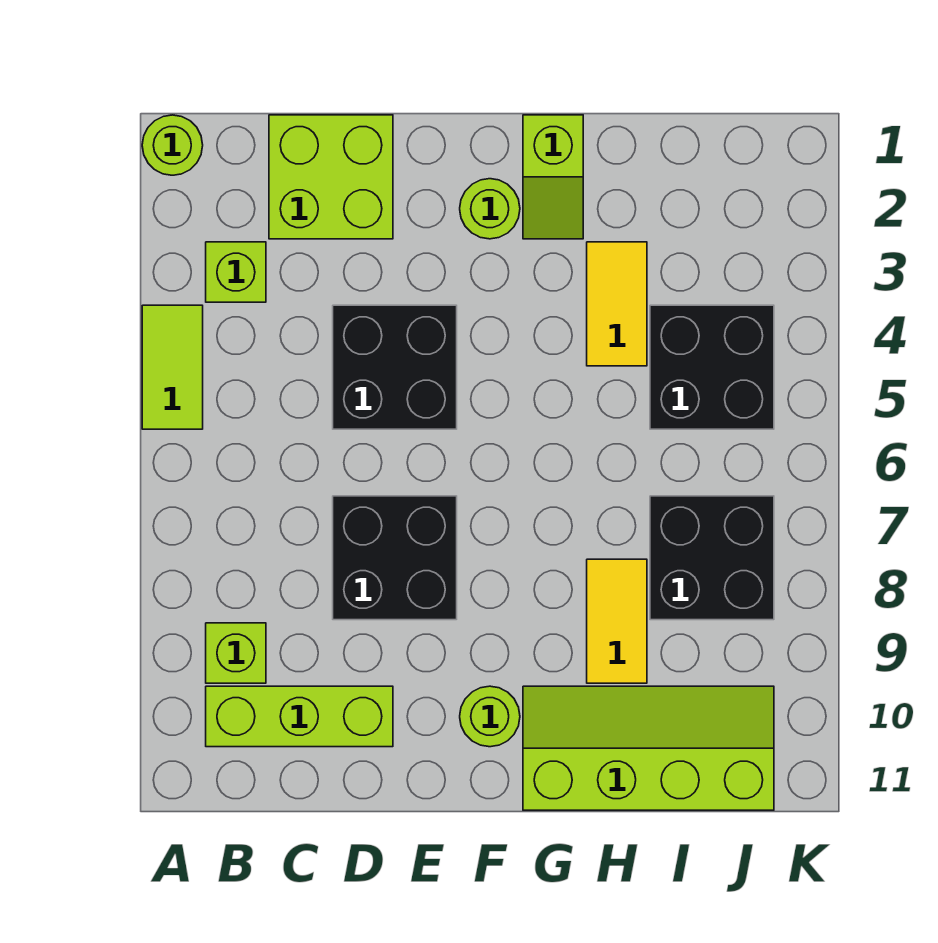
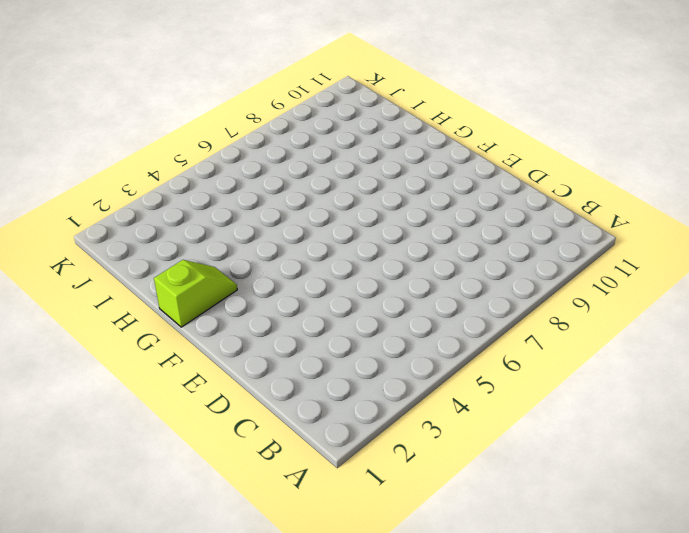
none -> lime round brick A1 level 1
none -> lime tile A4:A5 level 1
none -> lime brick B3 level 1

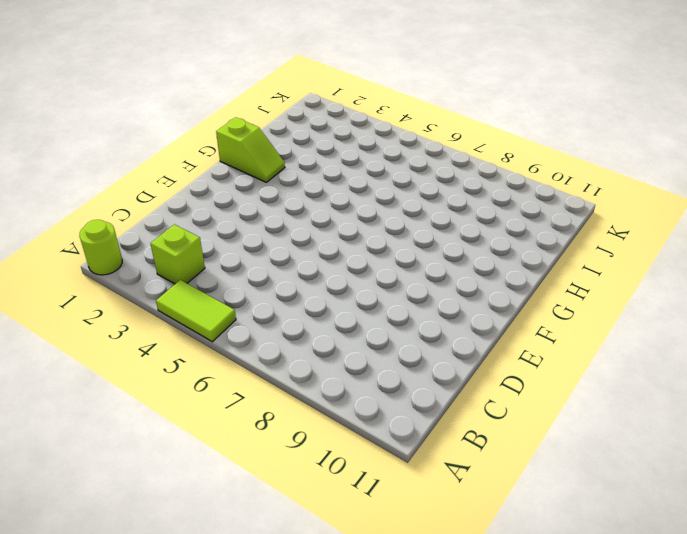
none -> lime brick B9 level 1
none -> lime brick B10:D10 level 1
none -> lime brick C1:D2 level 1

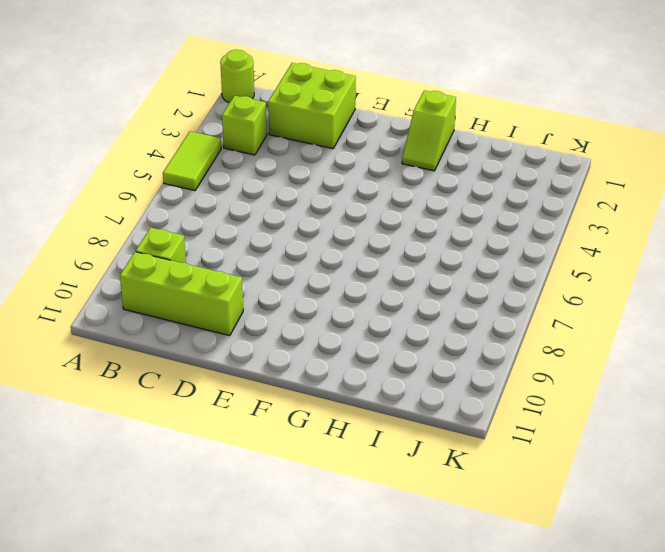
none -> black brick D4:E5 level 1
none -> black brick D7:E8 level 1
none -> lime round brick F2 level 1

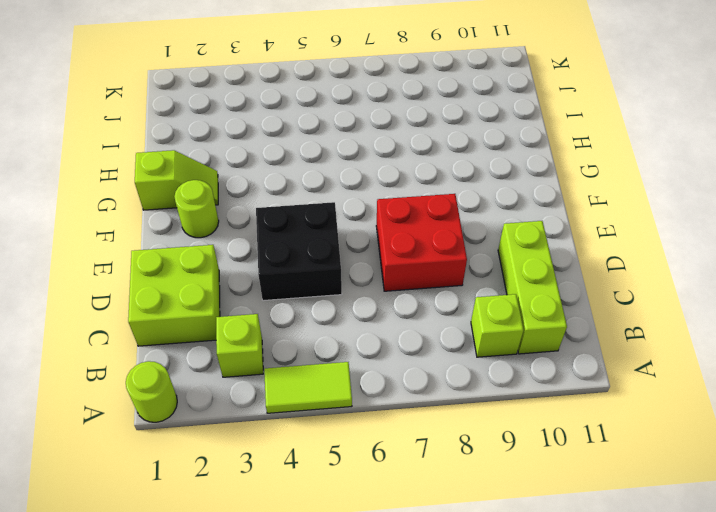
red brick D7:E8 level 1 -> black brick D7:E8 level 1
none -> lime round brick F10 level 1
none -> lime slope G10:J11 level 1 top 11
none -> yellow tile H3:H4 level 1

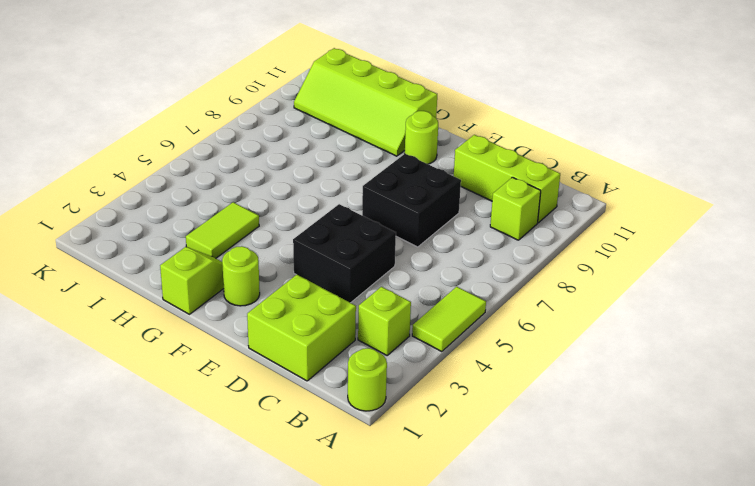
lime tile H3:H4 level 1 -> yellow tile H3:H4 level 1
none -> yellow tile H8:H9 level 1
none -> black brick I4:J5 level 1
none -> black brick I7:J8 level 1

